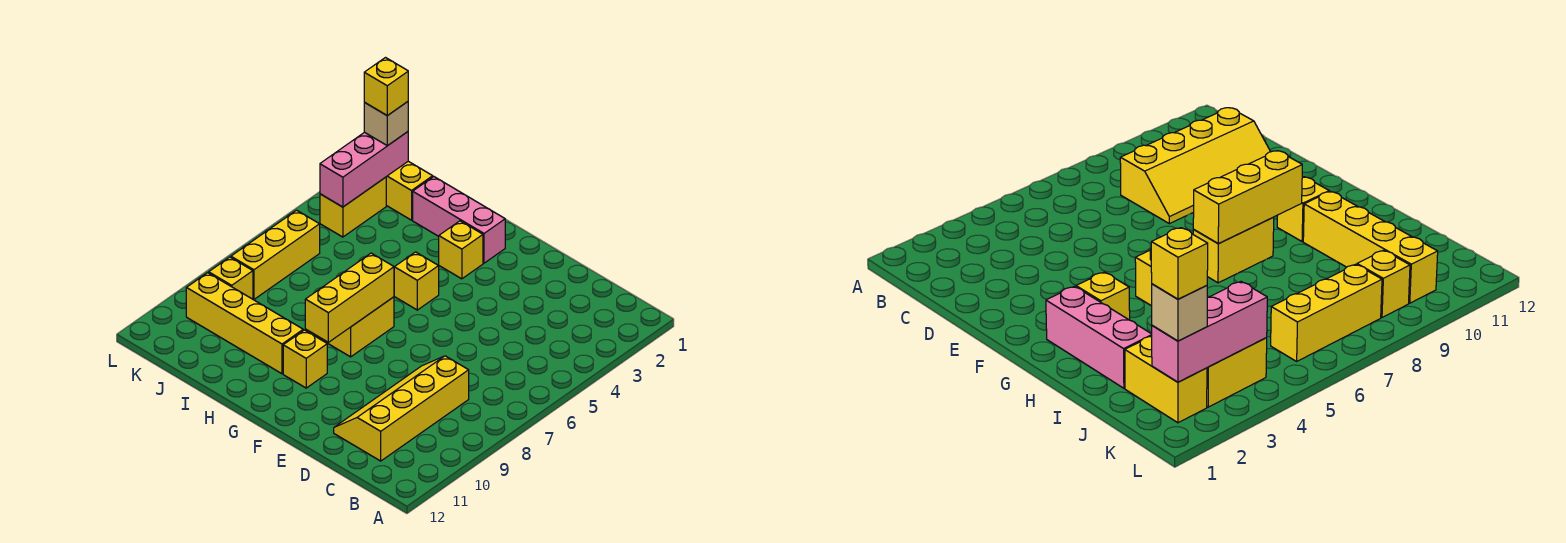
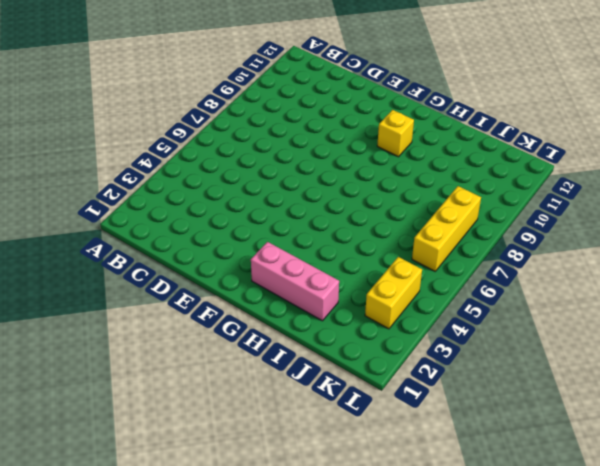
none -> yellow slope C8:D11 level 1 top C
none -> yellow brick G3 level 1
none -> yellow brick G5 level 1

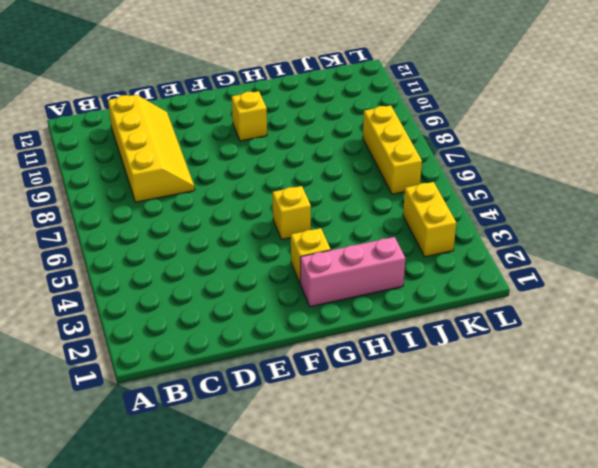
none -> yellow brick G7:G8 level 1
none -> yellow brick H10:K10 level 1
none -> yellow brick J2:K2 level 1

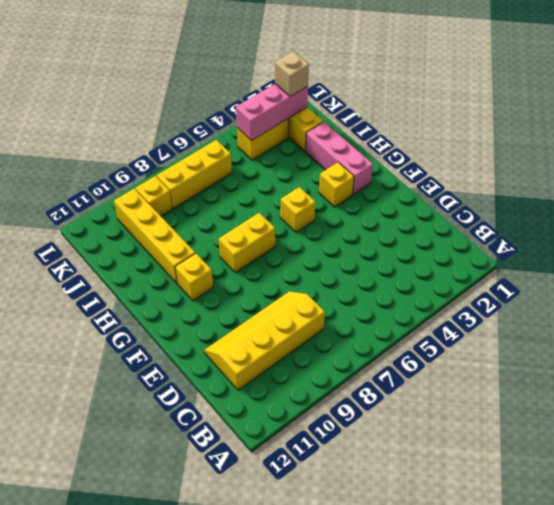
none -> yellow brick G7:G9 level 2
none -> yellow brick K2 level 4

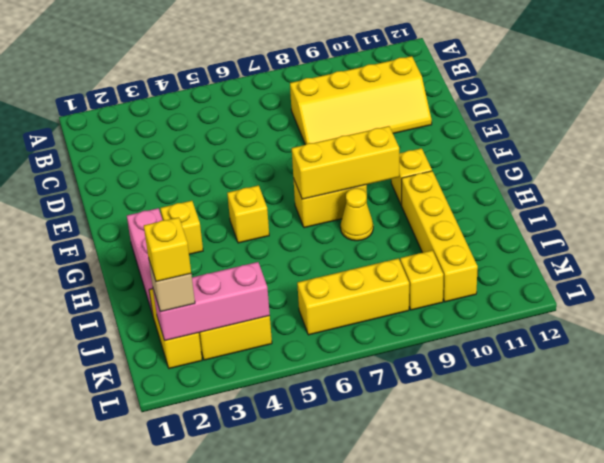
yellow cone H8 level 1 -> none

